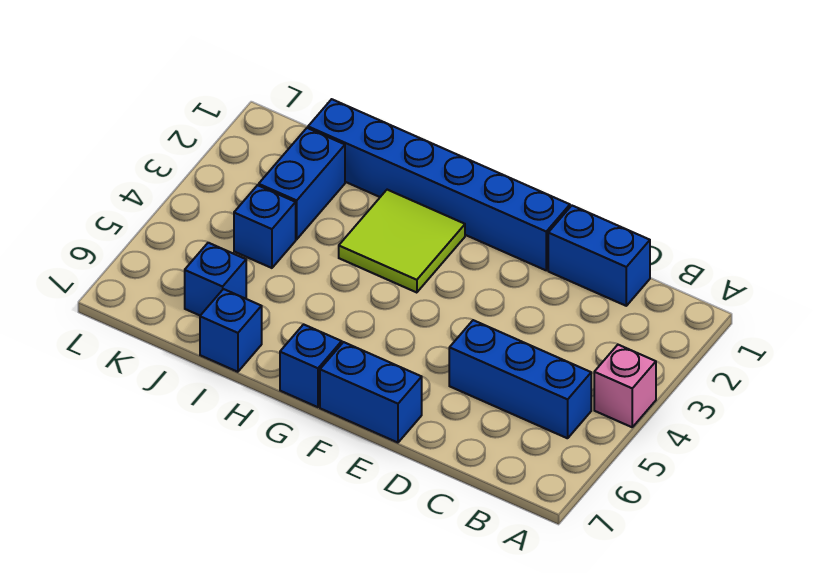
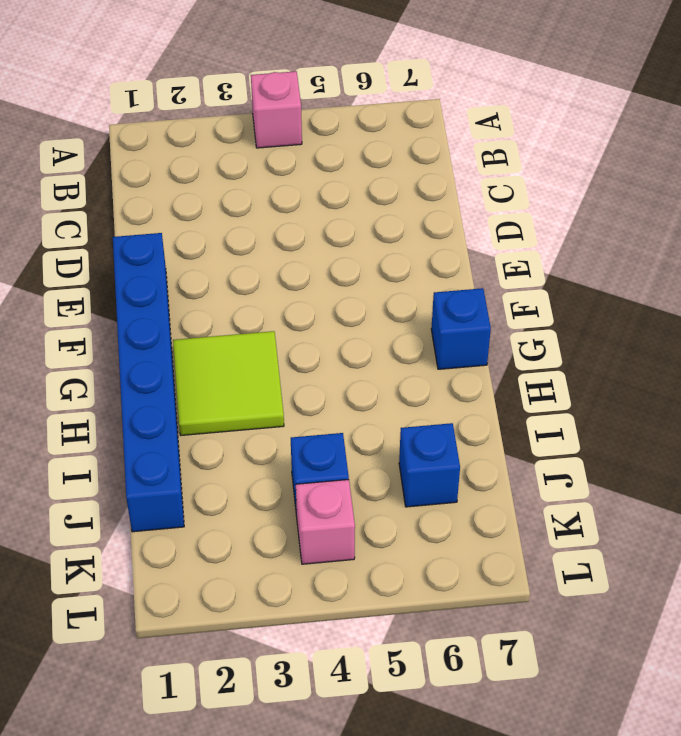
pink brick K4 level 1 -> none
none -> blue brick B5:D5 level 1
none -> blue brick C1:D1 level 1

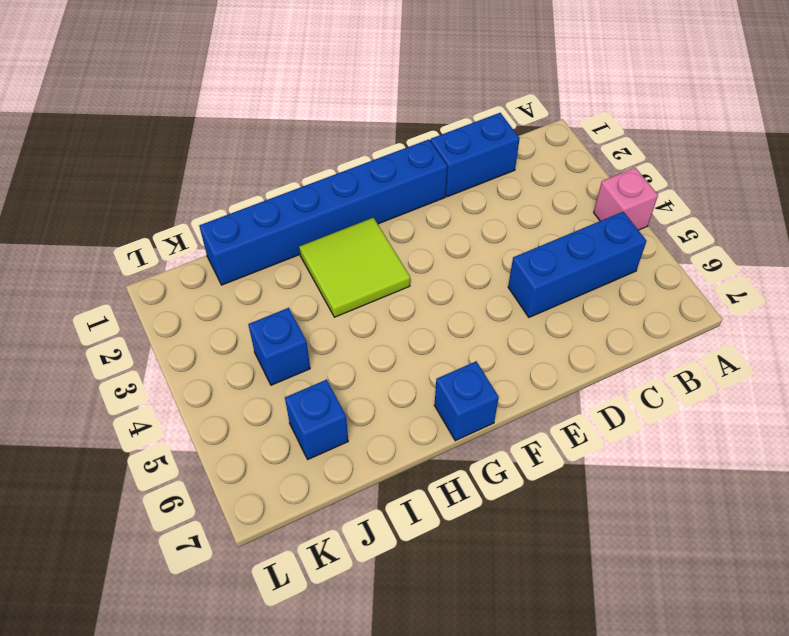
none -> blue brick E7:F7 level 1
none -> blue brick I7 level 1

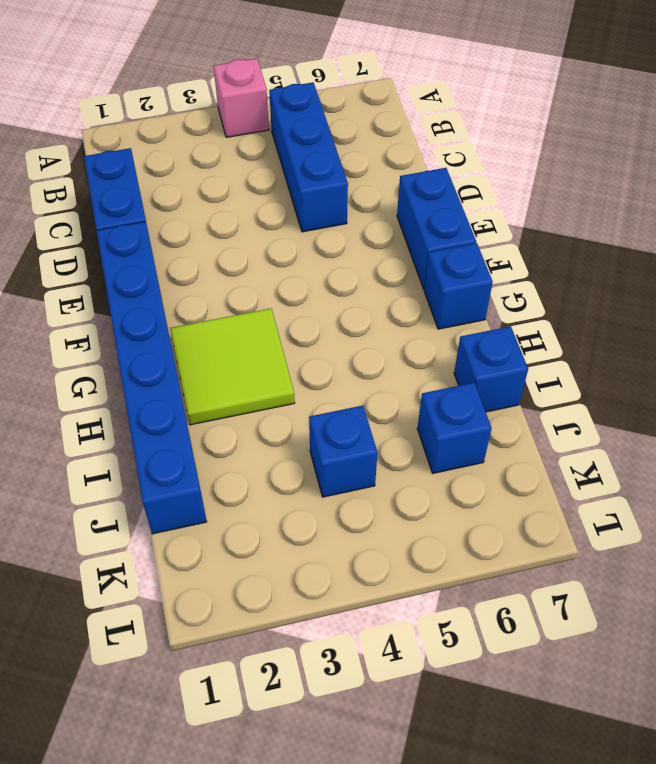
none -> blue brick J2:J3 level 1

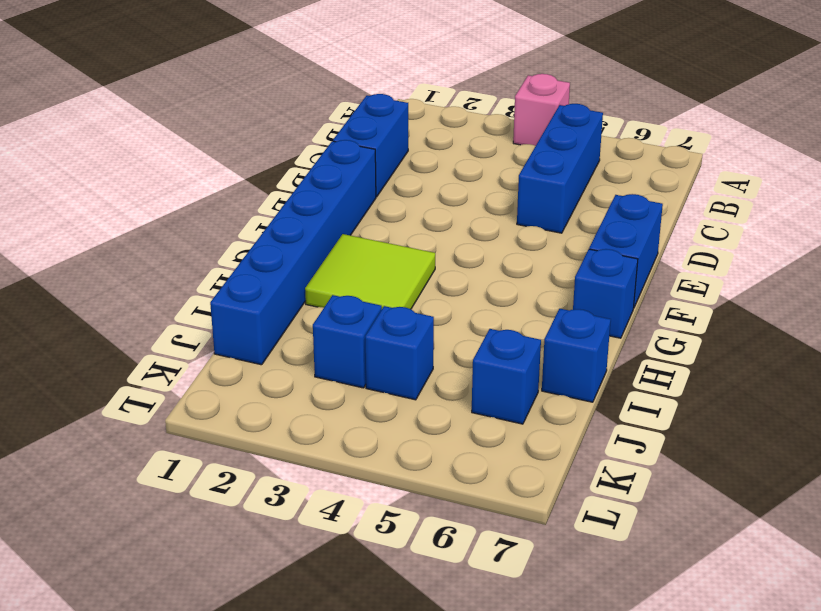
blue brick J3 level 1 -> blue brick J2:J3 level 1

